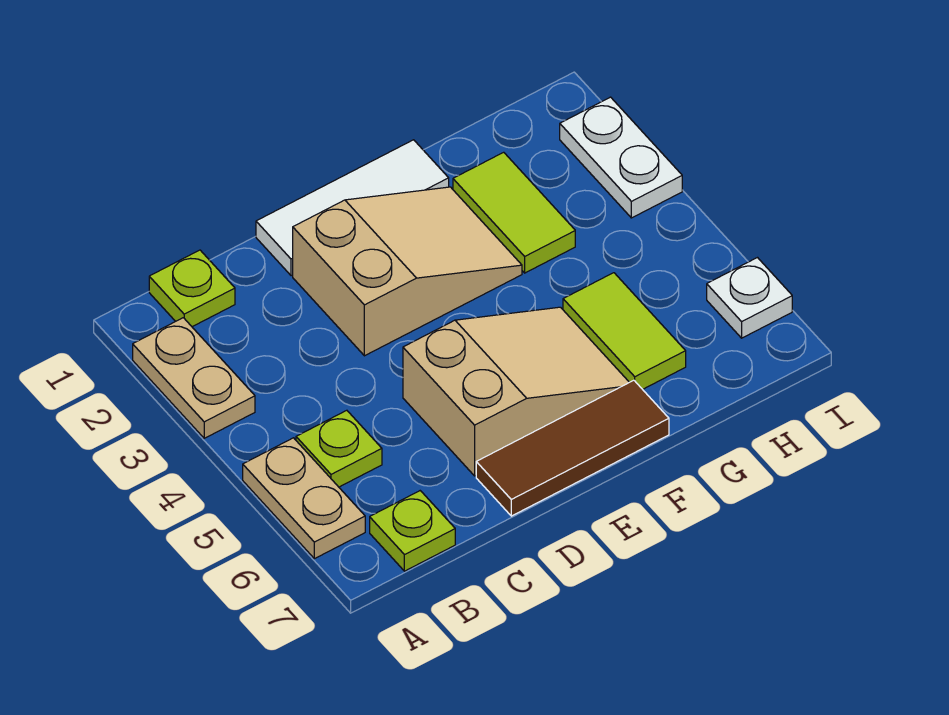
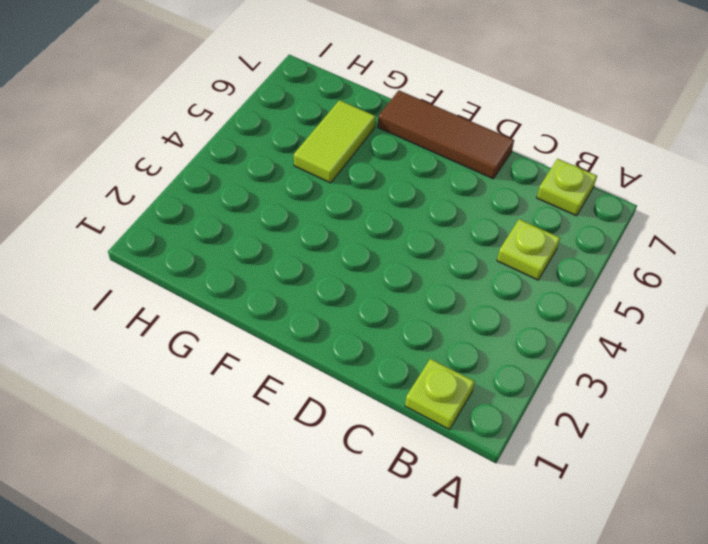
none -> tan plate A2:A3 level 1
none -> tan plate A5:A6 level 1
none -> white tile D1:F1 level 1

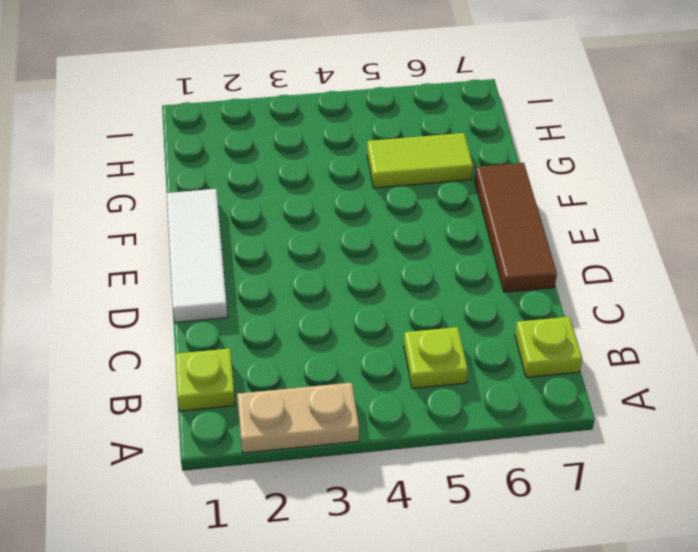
none -> tan plate A5:A6 level 1
none -> tan slope D2:F3 level 1 top D
none -> tan slope D5:F6 level 1 top D

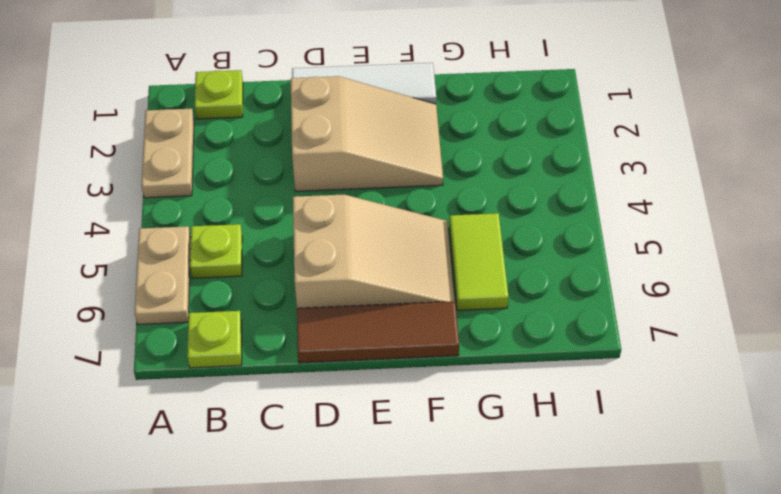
none -> lime tile G2:G3 level 1
none -> white plate I2:I3 level 1
none -> white plate I6 level 1

